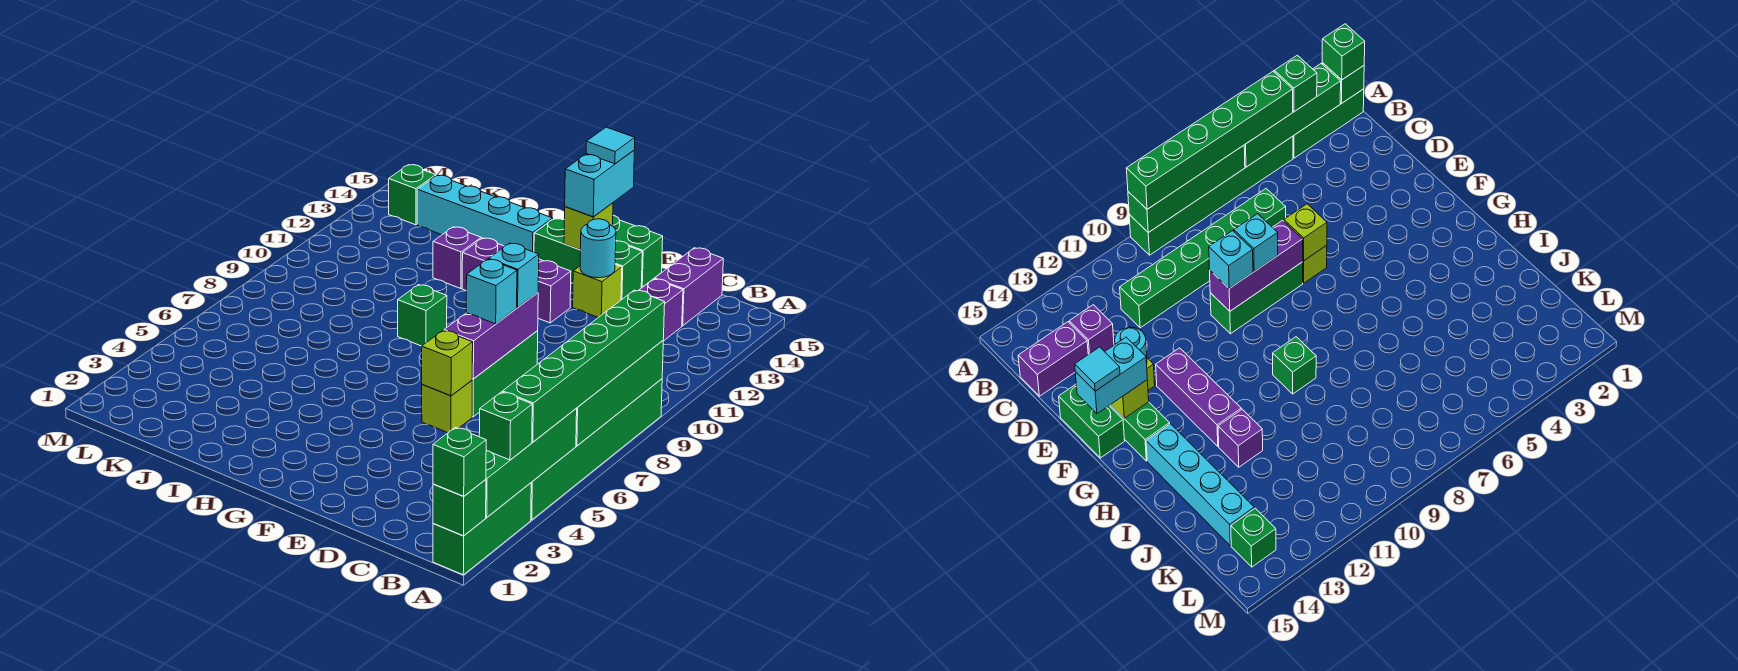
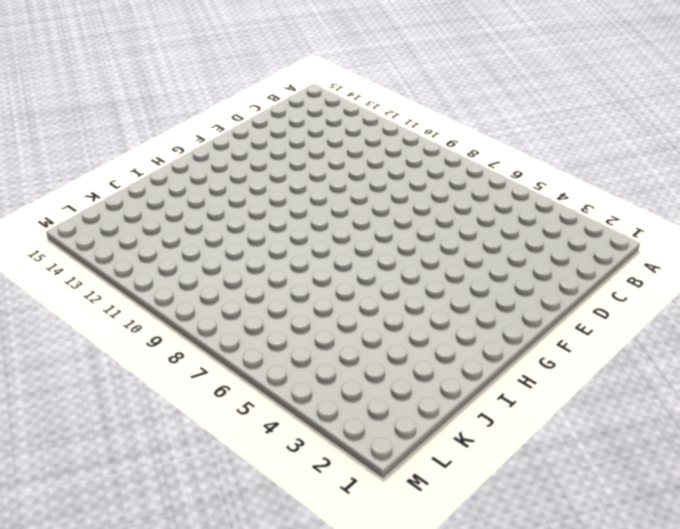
none -> green brick A1:A3 level 1
none -> green brick A4:A9 level 1
none -> green brick C6:C11 level 1

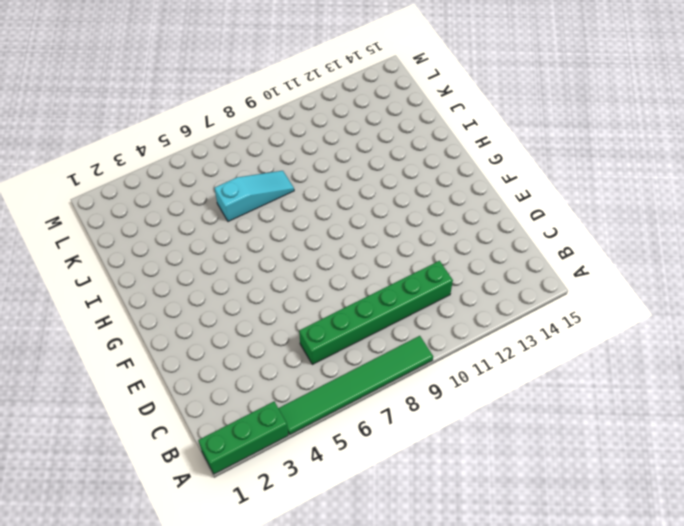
green tile A4:A9 level 1 -> green brick A4:A9 level 1
cyan slope J6:J8 level 1 top 6 -> none
none -> purple brick C13 level 1
none -> purple brick C14:C15 level 1
none -> lime brick E6 level 1

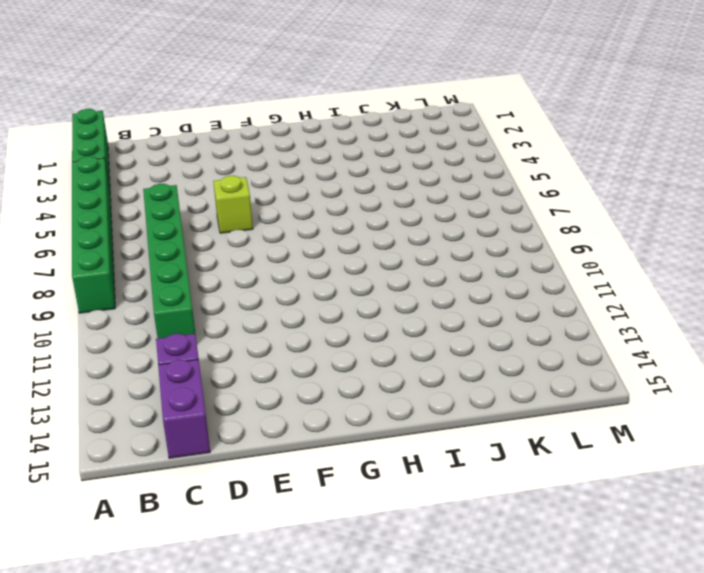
none -> green brick E7:E9 level 1
none -> lime brick E13 level 1
none -> green brick E14:G14 level 1

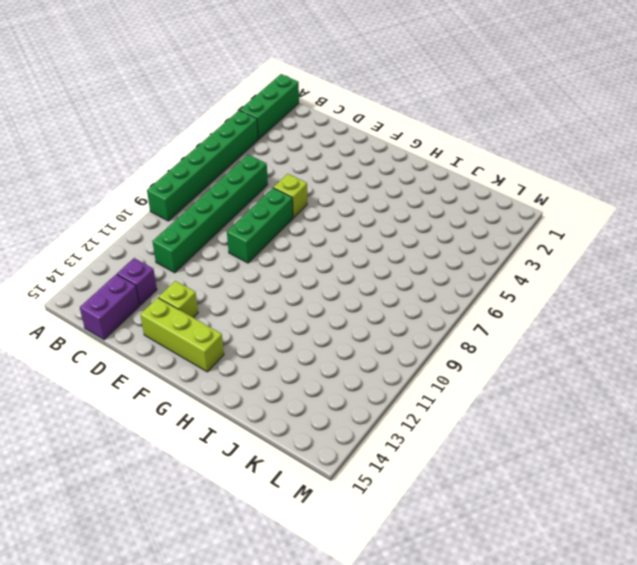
lime brick E14:G14 level 1 -> green brick E14:G14 level 1
none -> green brick E15:F15 level 1
none -> purple brick F12:H12 level 1
none -> green brick H9 level 1

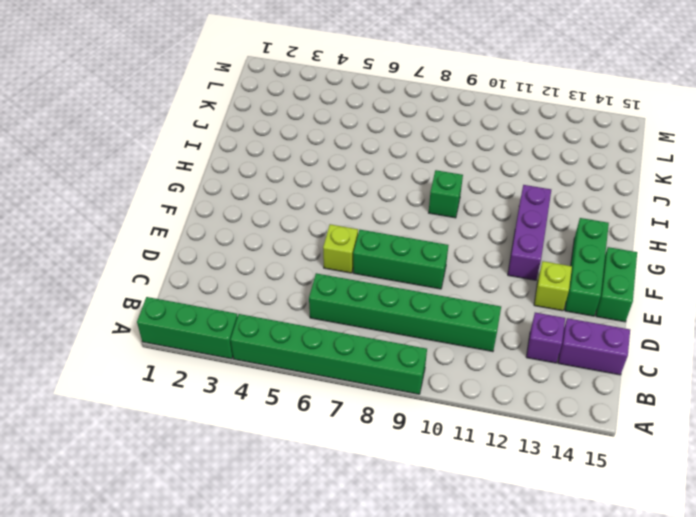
none -> cyan brick H14:K14 level 1
none -> purple brick I12 level 1
none -> green brick L14 level 1

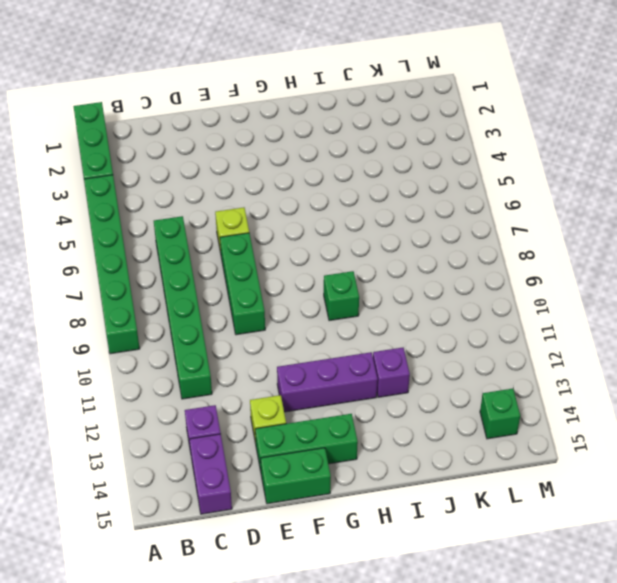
none -> cyan brick H14:K14 level 1
none -> green brick A1 level 2
none -> green brick A2:A5 level 2

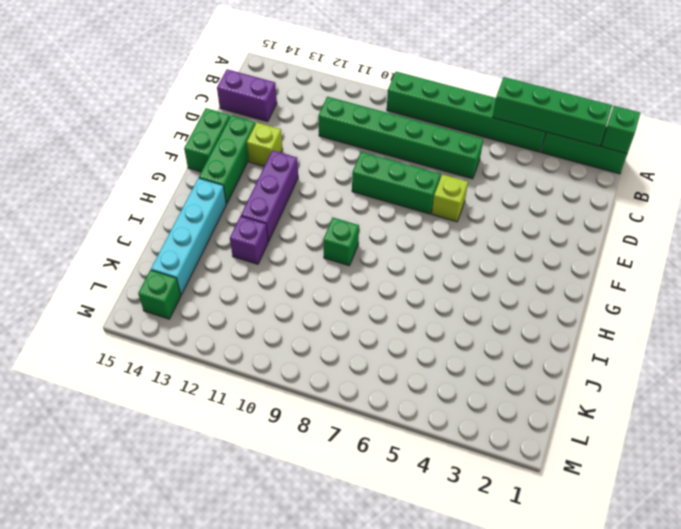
none -> purple brick C13 level 1
none -> green brick A6:A9 level 2
none -> lime brick E6 level 2

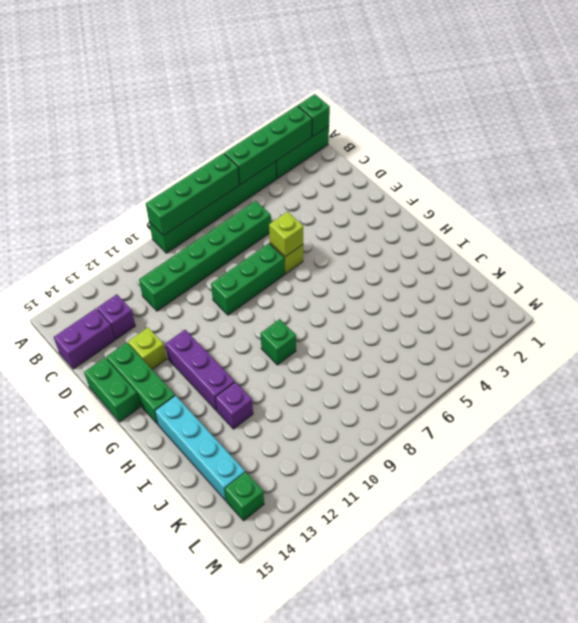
none -> purple brick E7:E9 level 2
none -> cyan round brick E13 level 2
none -> lime brick F14 level 2

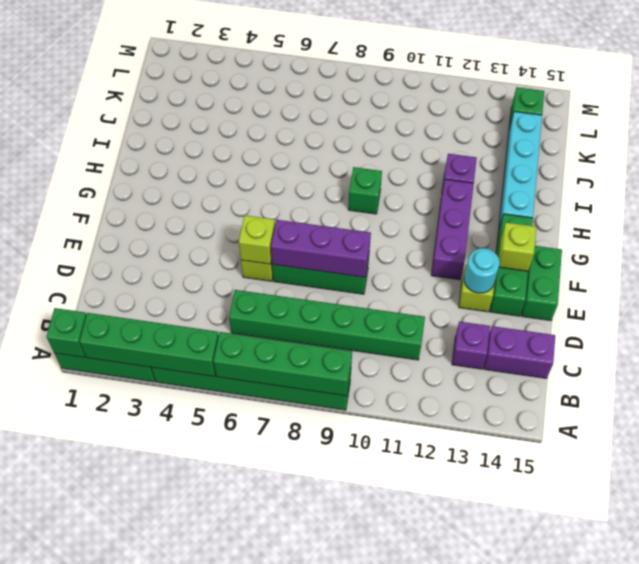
none -> green brick A1 level 3
none -> green brick A3 level 3
none -> green brick A4:A9 level 3

